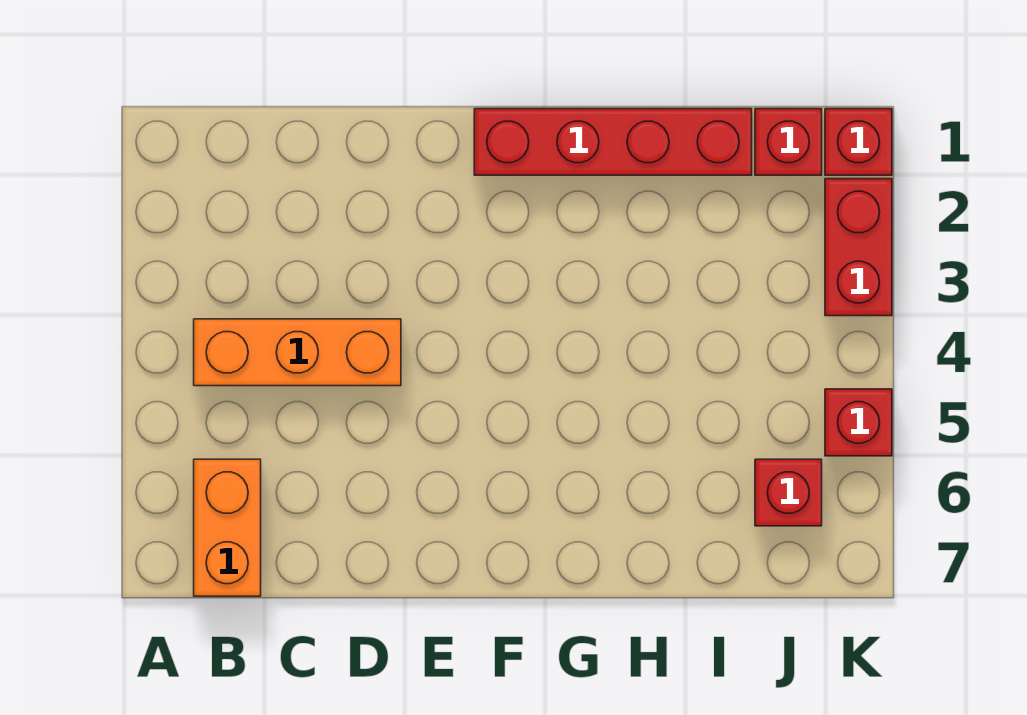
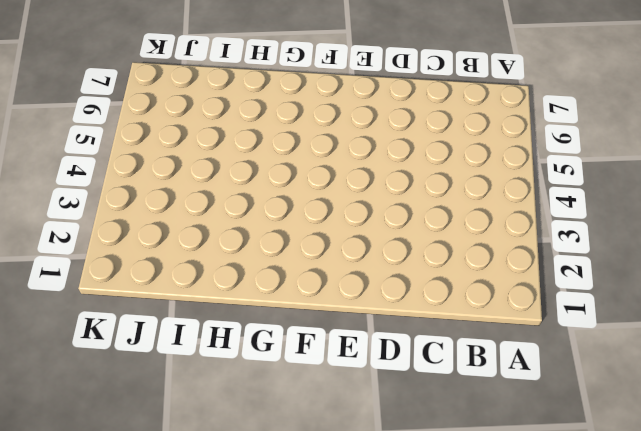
none -> orange brick B4:D4 level 1
none -> orange brick B6:B7 level 1

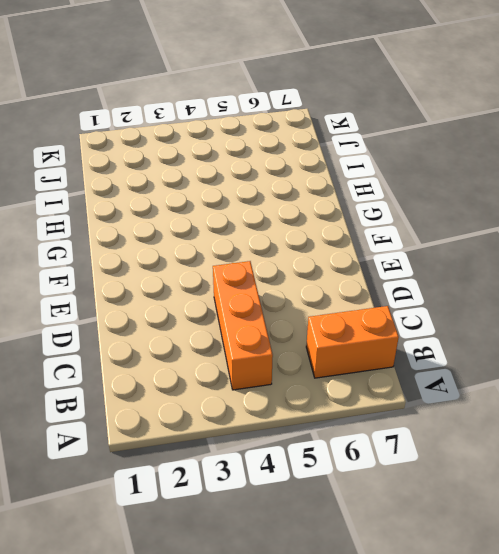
none -> red brick F1:I1 level 1
none -> red brick J1 level 1

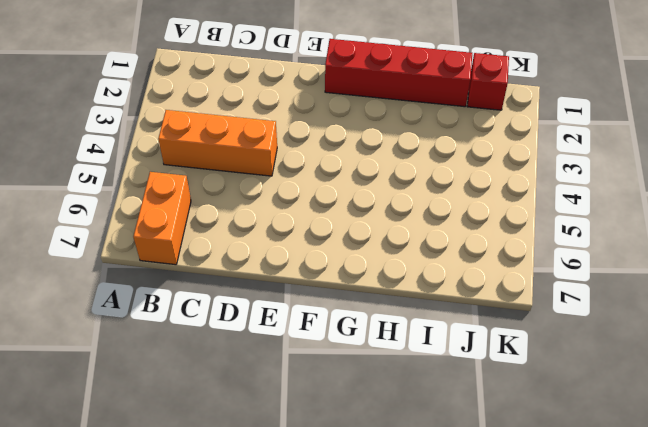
none -> red brick J6 level 1
none -> red brick K1 level 1

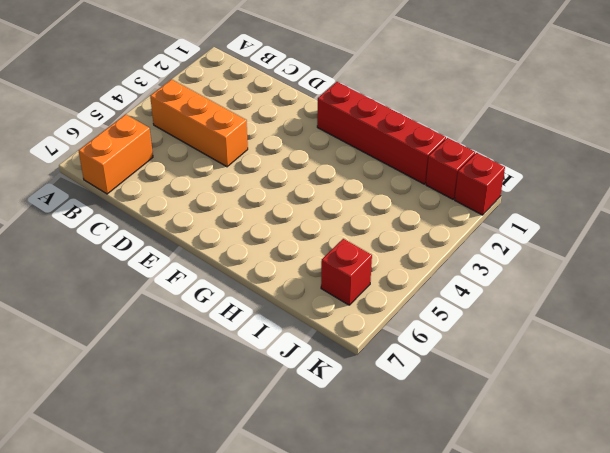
none -> red brick K2:K3 level 1
none -> red brick K5 level 1

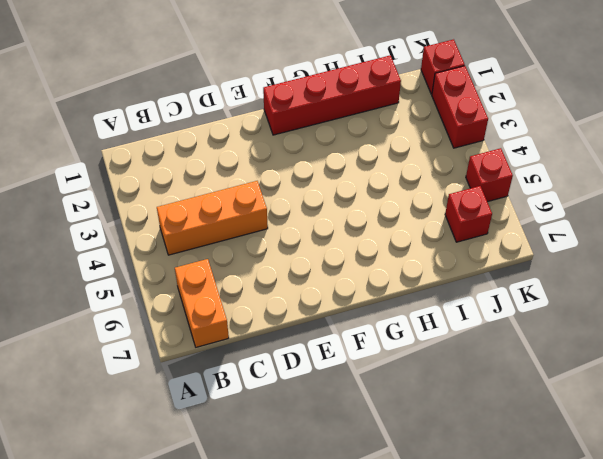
none -> red brick J1 level 1

